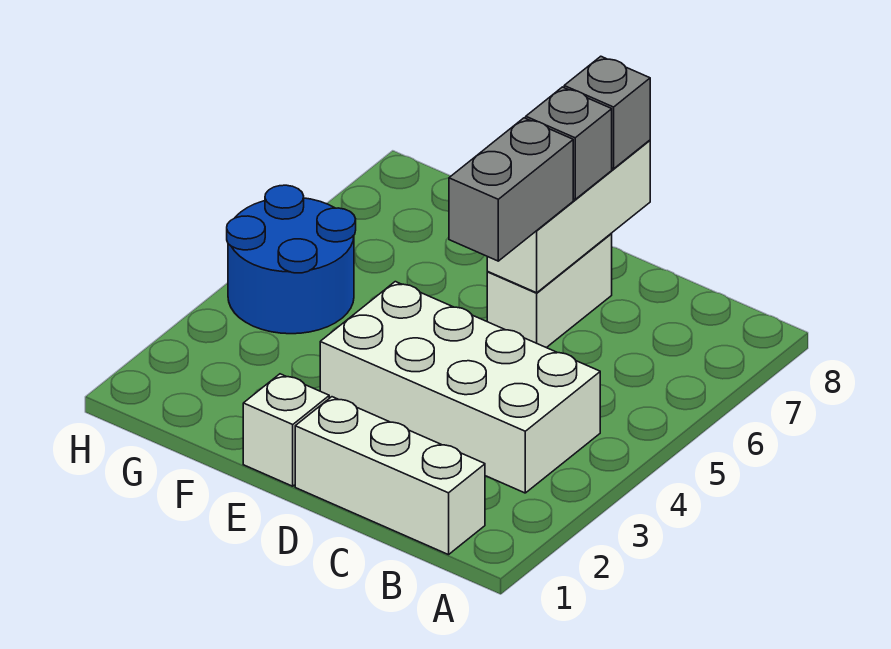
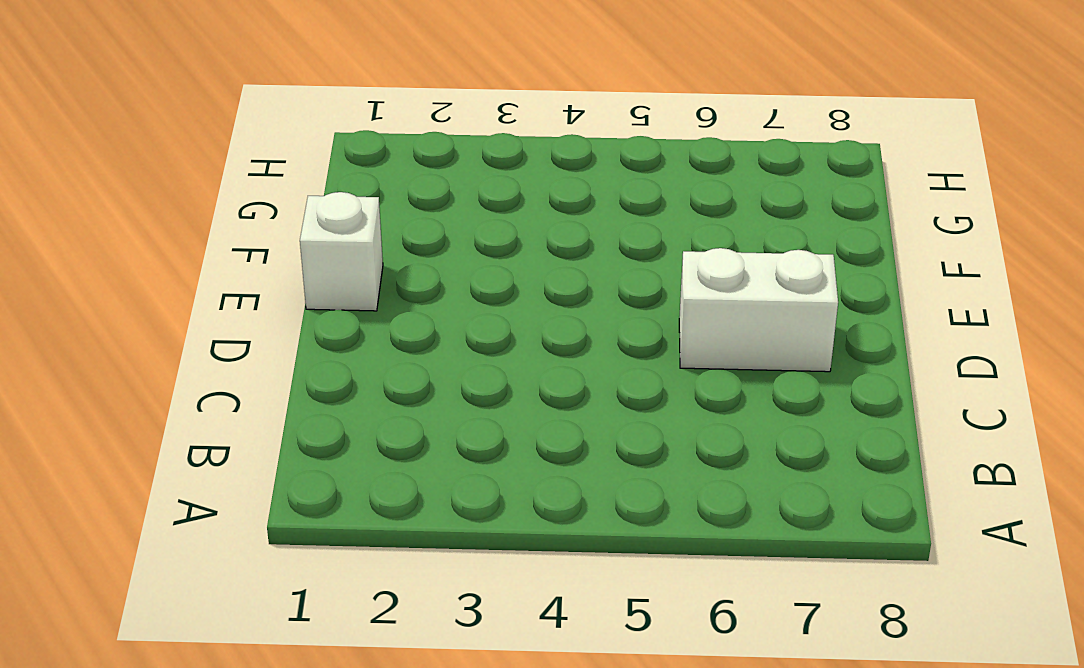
none -> white brick B1:D1 level 1
none -> white brick B3:E4 level 1

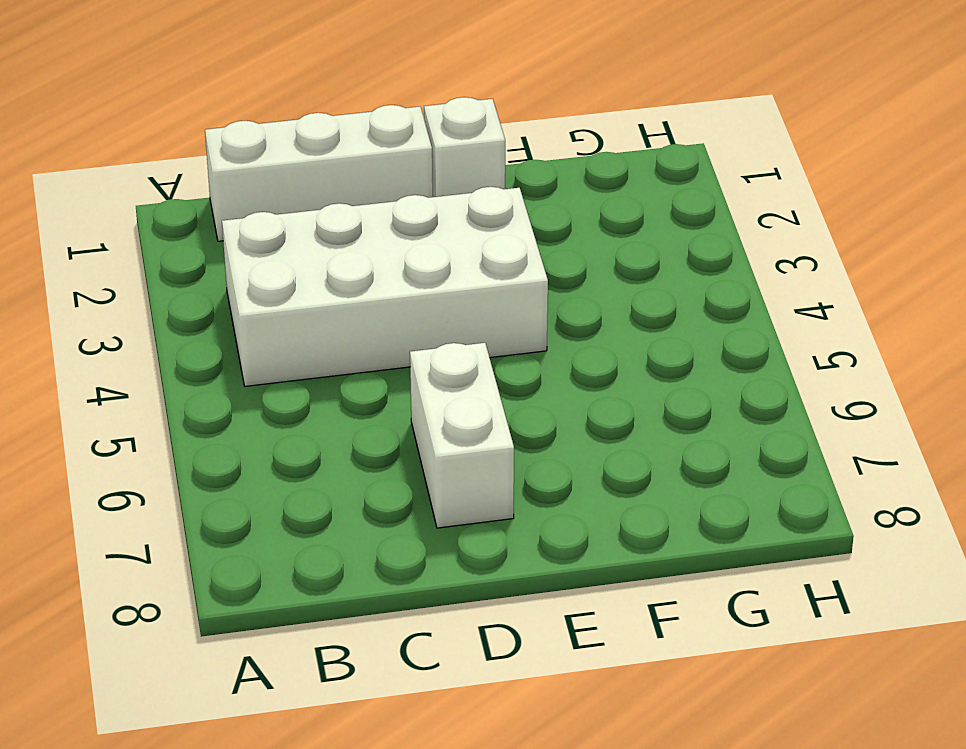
none -> blue round brick G4:H5 level 1
none -> white brick D6:D8 level 2

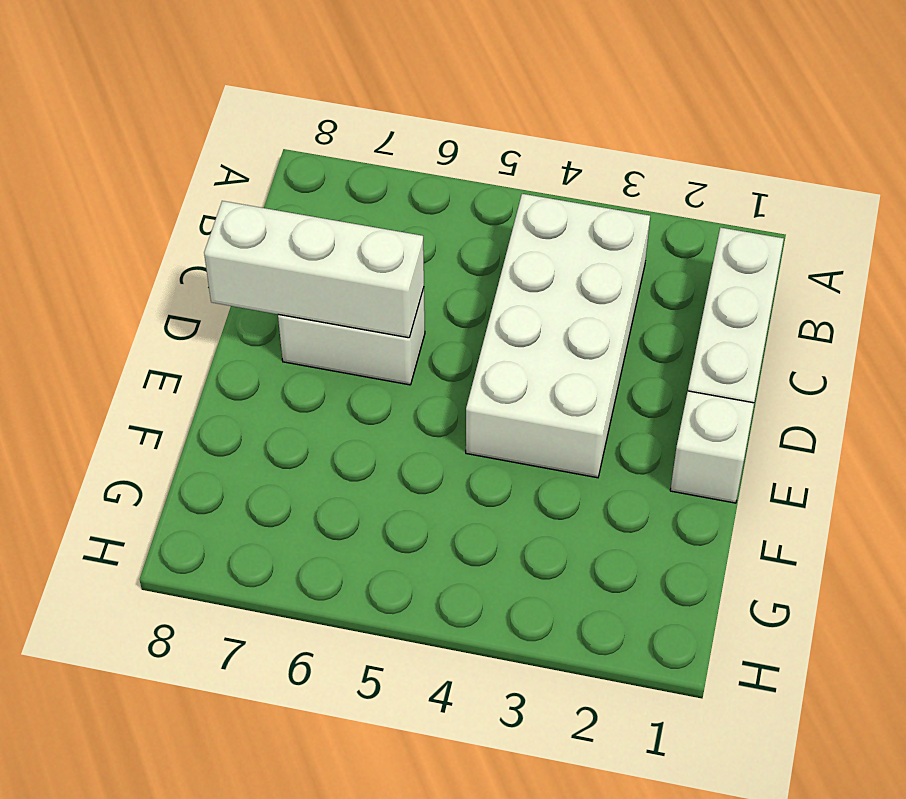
none -> blue round brick G4:H5 level 1
none -> grey brick D5:D6 level 3

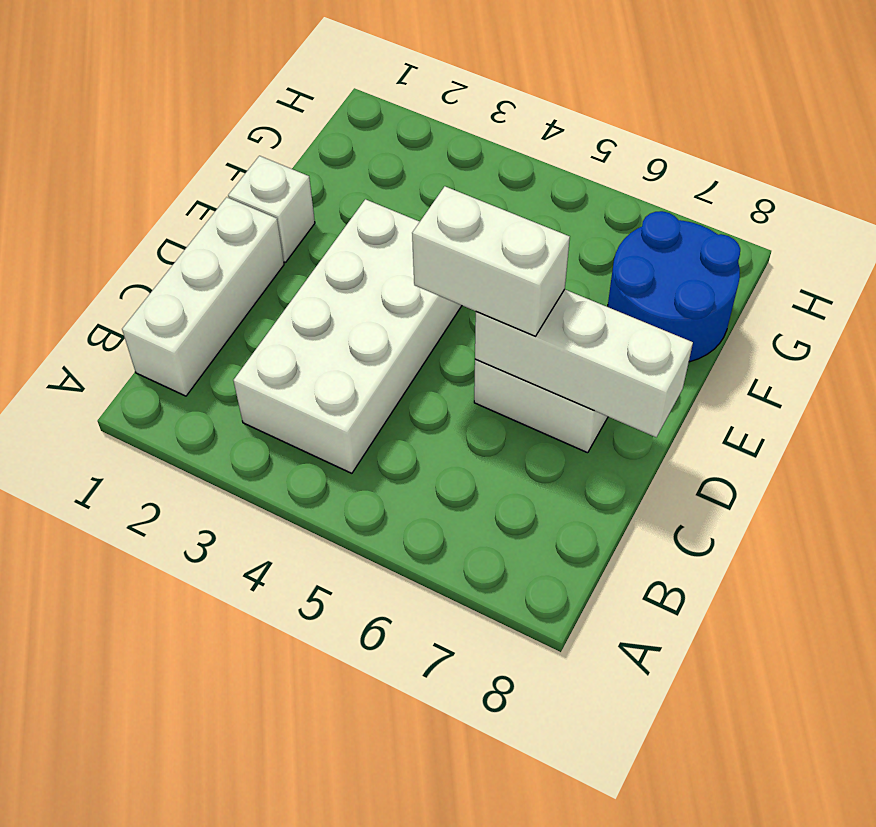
white brick D5:D6 level 3 -> grey brick D5:D6 level 3
blue round brick F7:G8 level 1 -> blue round brick G4:H5 level 1
none -> grey brick D7 level 3
none -> grey brick D8 level 3

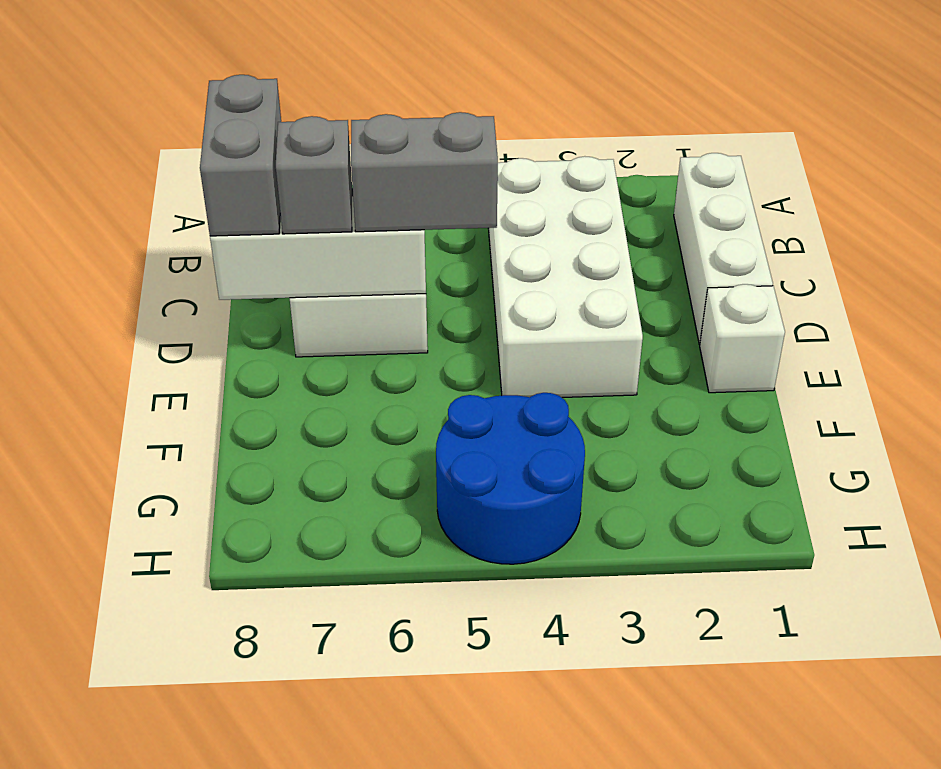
grey brick C8:D8 level 3 -> grey brick D8 level 3

